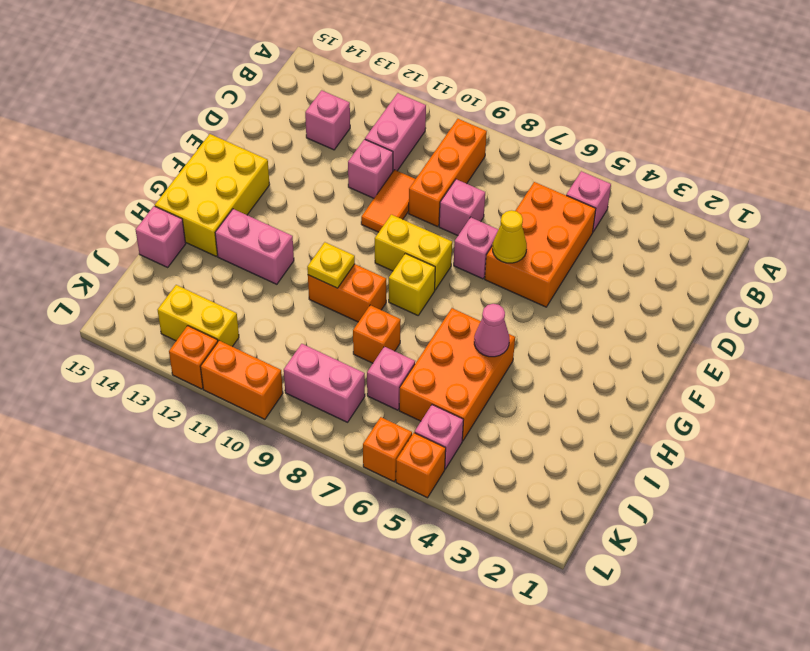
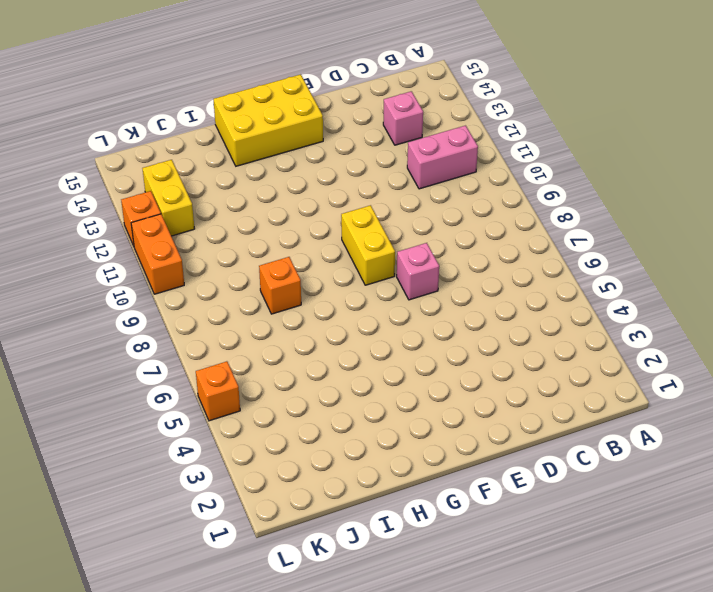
none -> pink brick B5 level 1
none -> orange brick B9:D9 level 1
none -> orange brick C5:E6 level 1

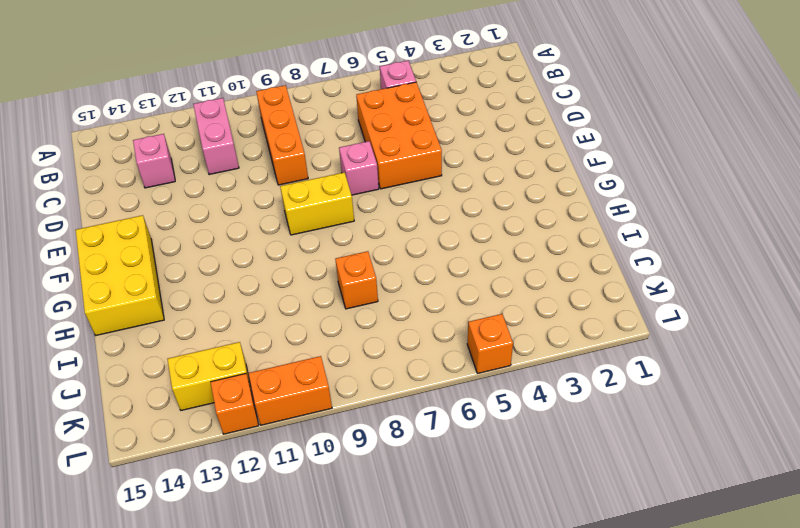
none -> pink brick D8 level 1
none -> orange tile D10:E10 level 1
none -> pink brick D11 level 1

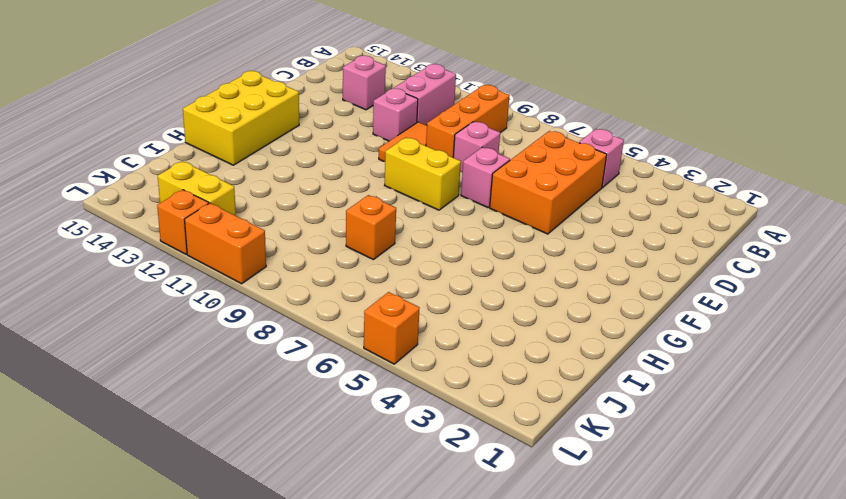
none -> yellow brick G8 level 1
none -> orange brick H5:J6 level 1
none -> orange brick H9:H10 level 1

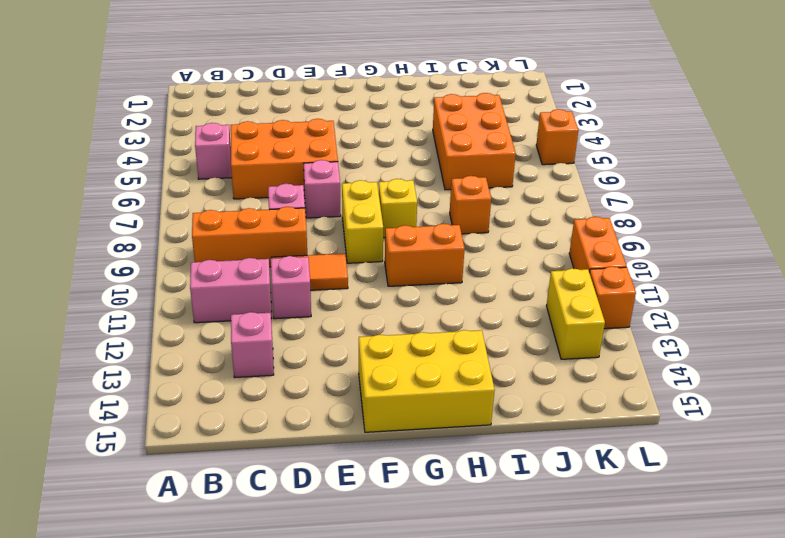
orange brick G10:H10 level 1 -> orange brick H9:H10 level 1
orange brick I4:J6 level 1 -> orange brick H5:J6 level 1
none -> pink brick H12:H13 level 1
none -> pink brick I15 level 1
none -> pink brick J7 level 1

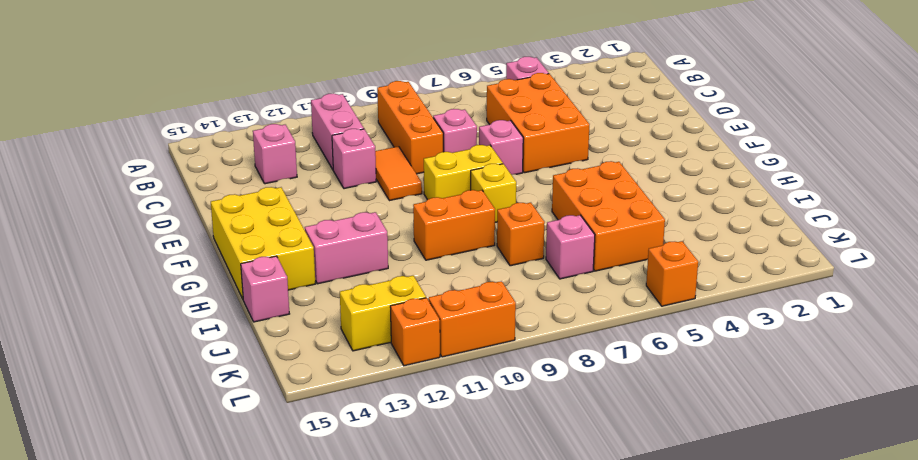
none -> pink brick K5 level 1
none -> pink brick K8:K9 level 1
none -> orange brick L6 level 1

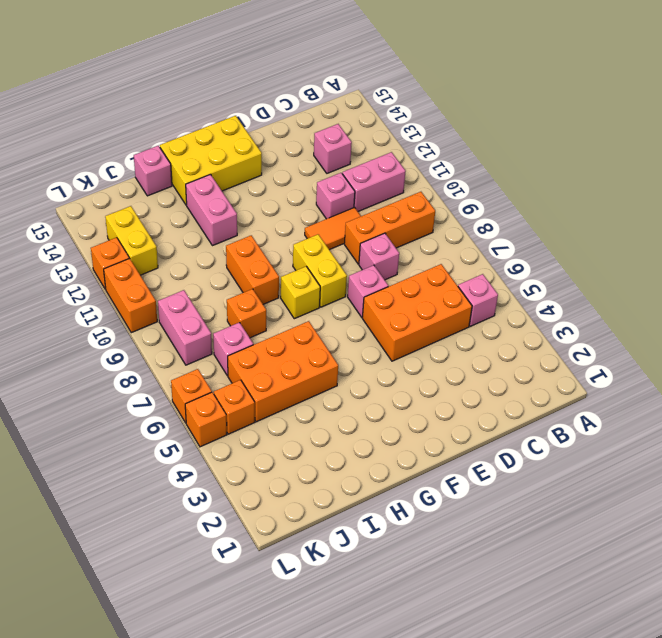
orange brick K5 level 1 -> pink brick K5 level 1
none -> yellow cone E6 level 2
none -> pink cone H5 level 2
none -> yellow plate H10 level 2

